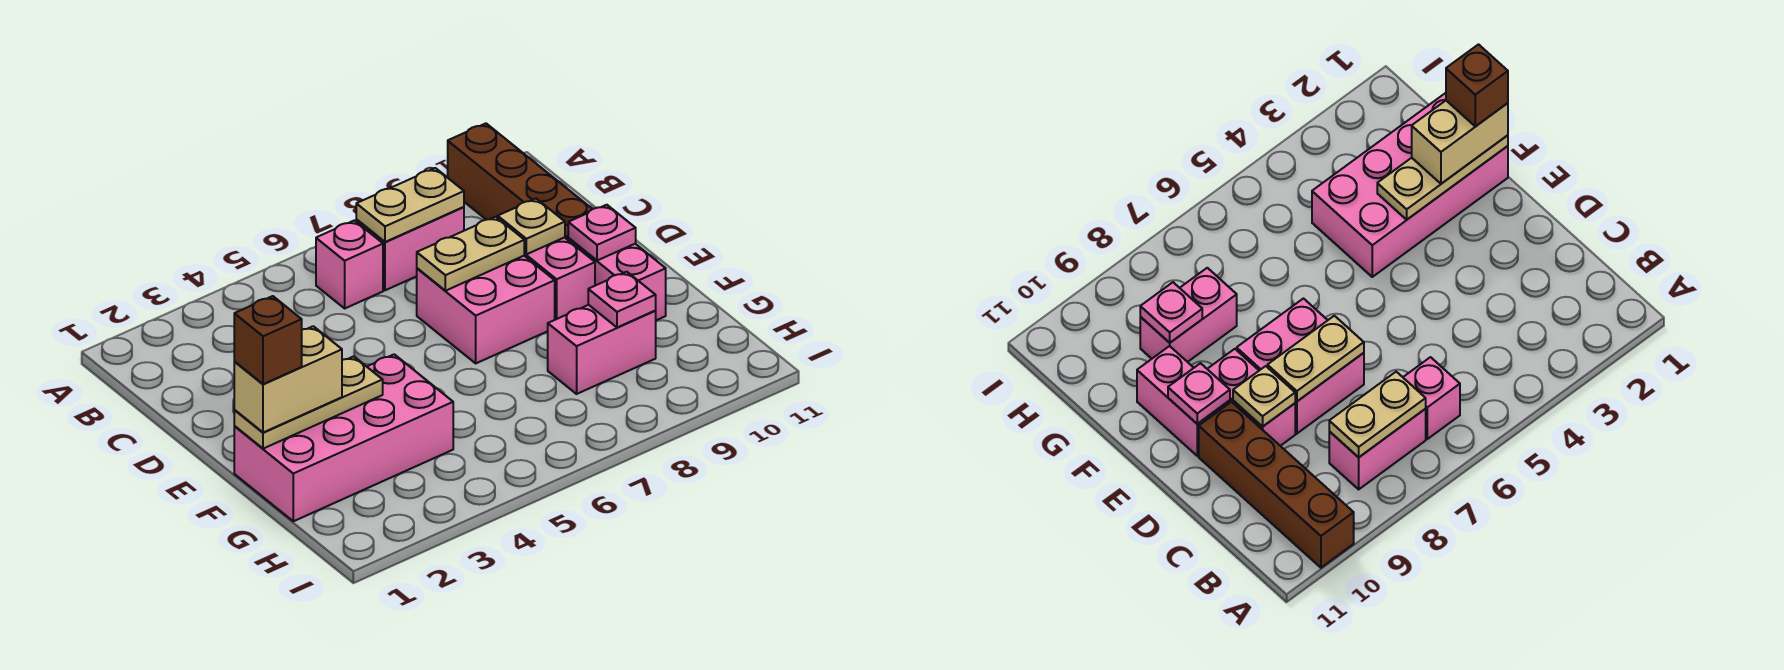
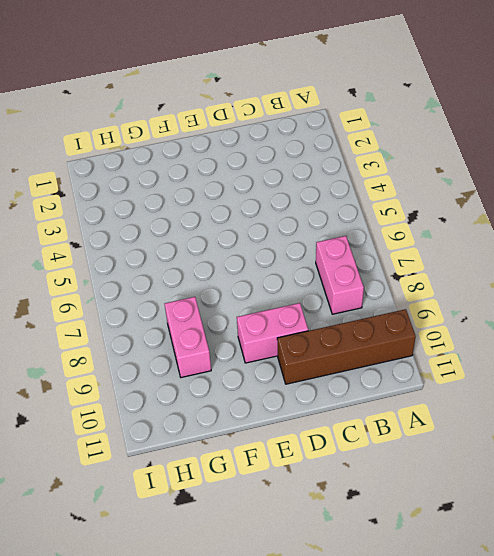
none -> pink brick B6 level 1
none -> pink brick D7:E8 level 1
none -> pink brick E10:F10 level 1

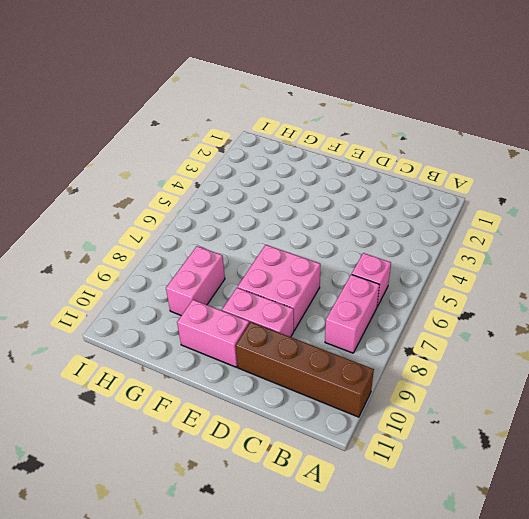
none -> pink brick F1:G4 level 1
none -> tan plate B7:B8 level 2
none -> tan plate D7:D8 level 2

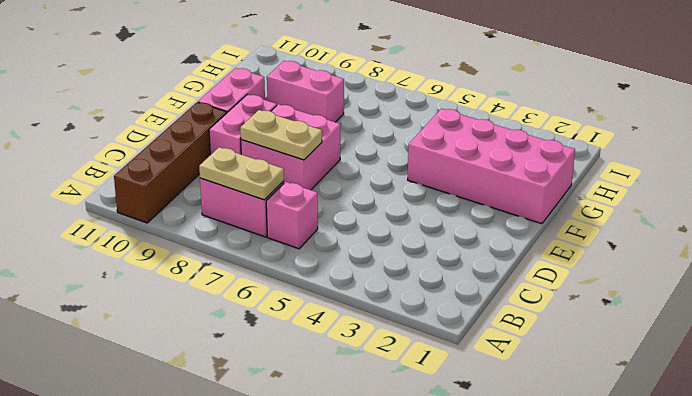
none -> tan plate D9 level 2
none -> pink plate E10 level 2
none -> tan plate F1:F3 level 2

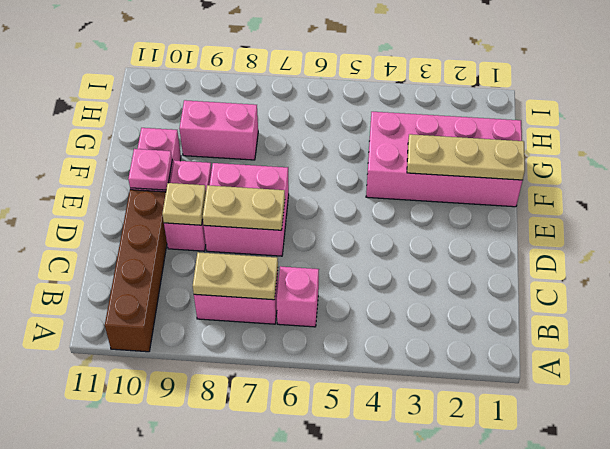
none -> pink plate G9 level 2
none -> tan brick F1:F2 level 3
none -> brown brick F1 level 4

